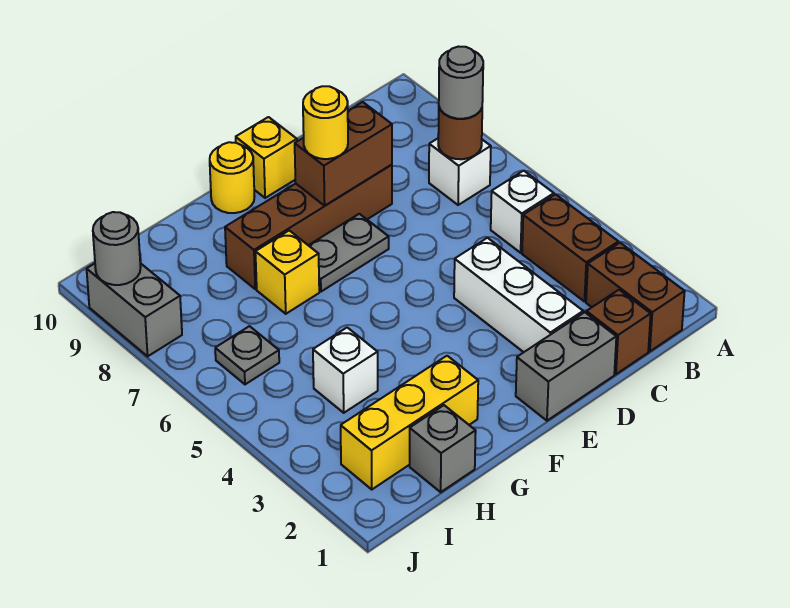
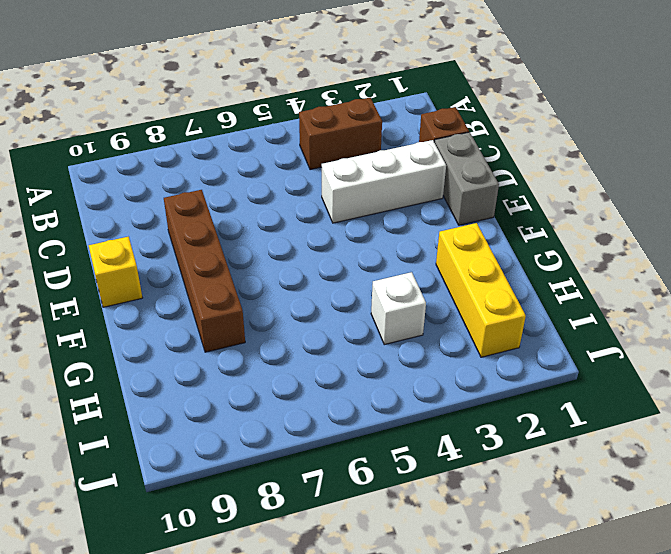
none -> brown brick B1:B2 level 1
none -> white brick B5 level 1
none -> white brick B7 level 1

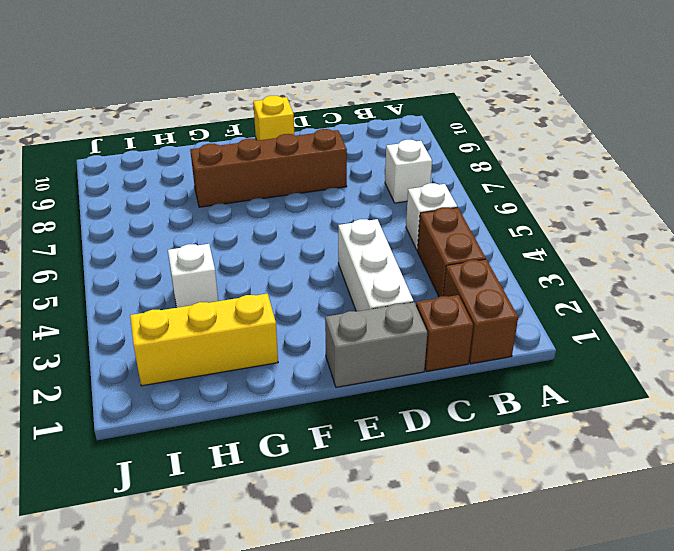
none -> grey plate E7:F7 level 1
none -> yellow round brick F10 level 1
none -> yellow brick G7 level 1

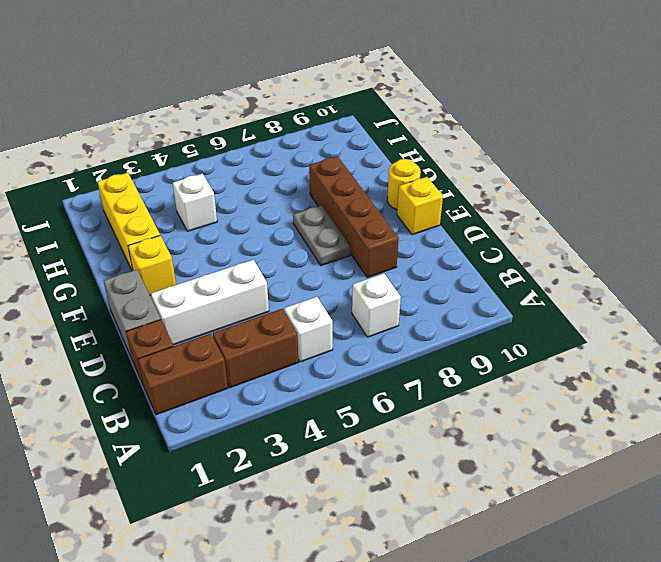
yellow brick F2 level 1 -> yellow brick G7 level 1
none -> grey brick H1 level 1
none -> grey plate I6 level 1
none -> grey brick J8:J9 level 1

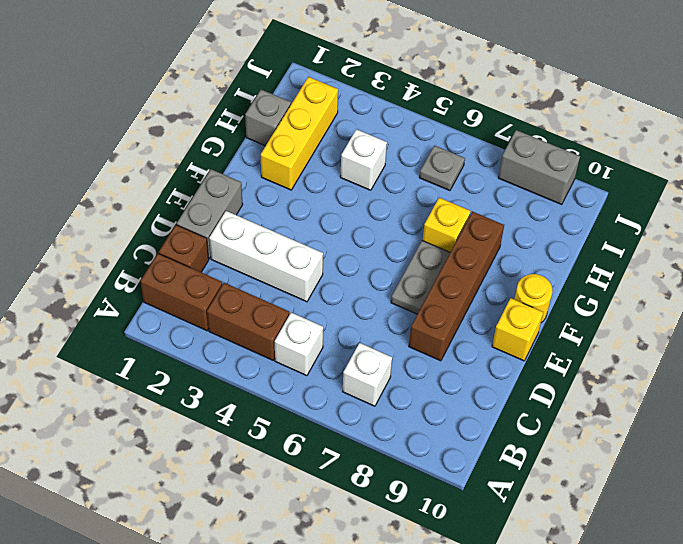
none -> brown round brick B7 level 2
none -> brown brick D8:E8 level 2
none -> grey round brick J9 level 2

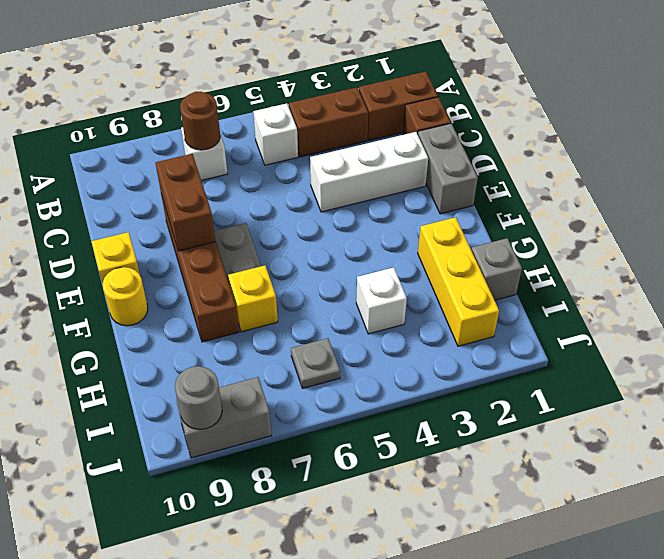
none -> grey round brick B7 level 3
none -> yellow round brick E8 level 3

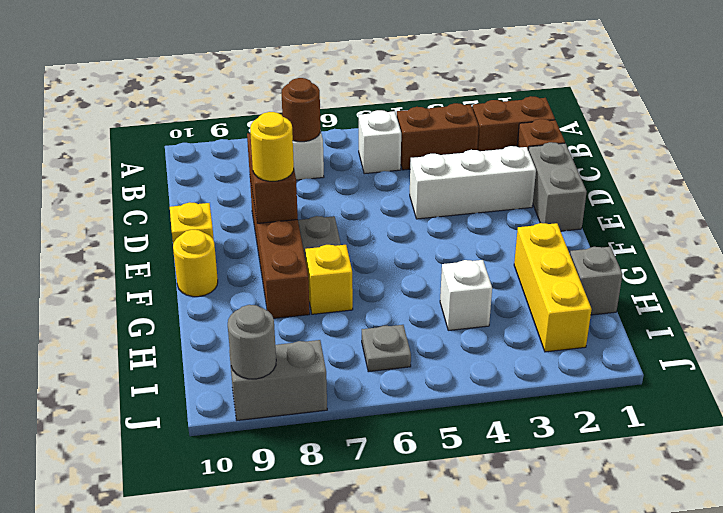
none -> grey round brick B7 level 3

